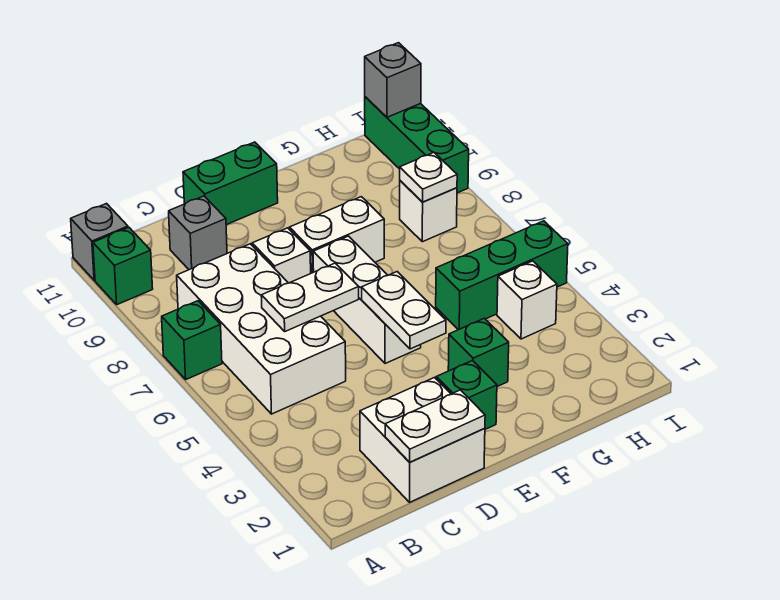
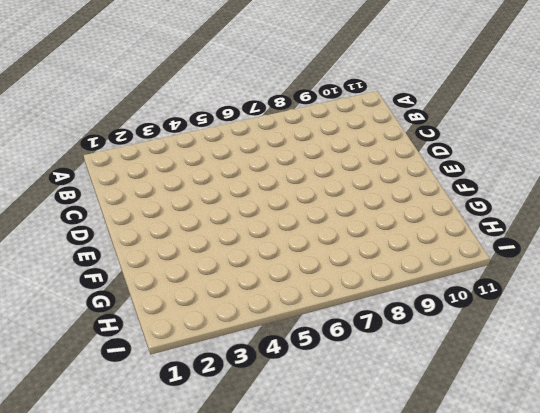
none -> green brick A7 level 1
none -> green brick A10 level 1
none -> grey brick A11 level 1

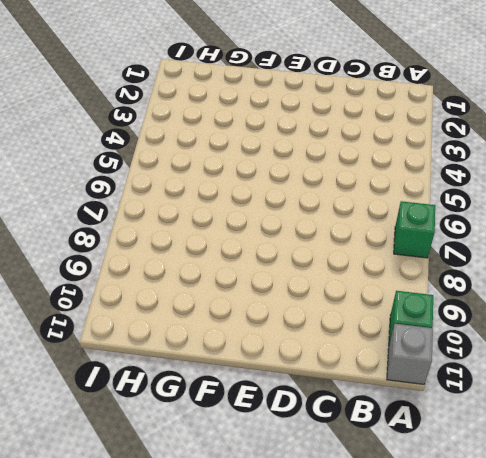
none -> white brick B5:C8 level 1
none -> white brick C1:D2 level 1
none -> grey brick C10 level 1

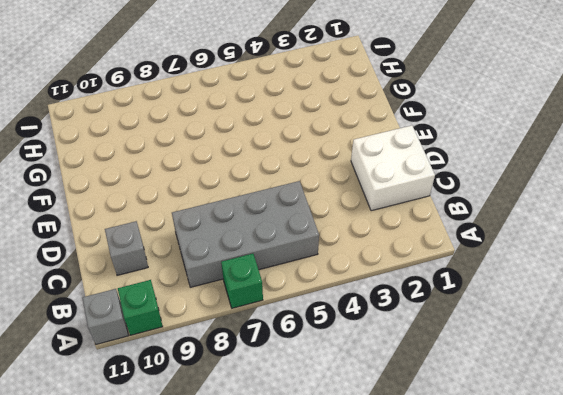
grey brick B5:C8 level 1 -> white brick B5:C8 level 1
none -> white brick D8 level 1
none -> green brick D11:E11 level 1
none -> green brick E2 level 1

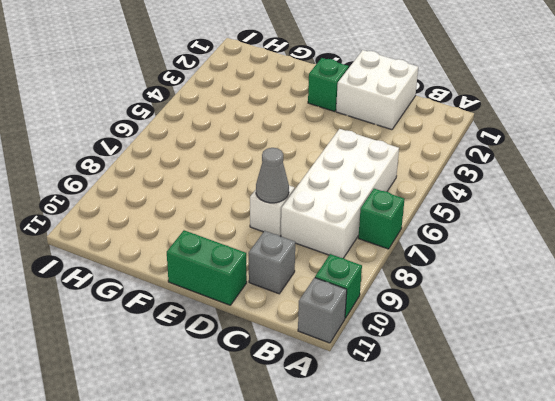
grey cone D8 level 2 -> none
none -> white brick E5:E7 level 1
none -> white brick E8:F8 level 1
none -> green brick F3 level 1

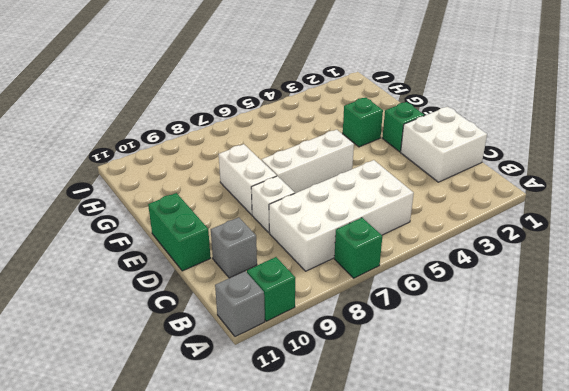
none -> green brick G5:I5 level 1
none -> white brick H4 level 1
none -> white brick H8 level 1

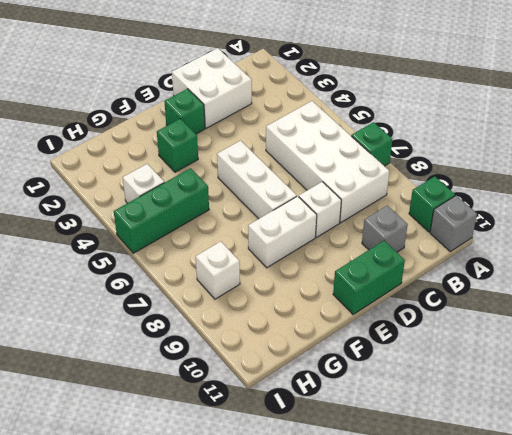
none -> green brick I9:I11 level 1
none -> white plate C1:D1 level 2
none -> white plate C6:D6 level 2

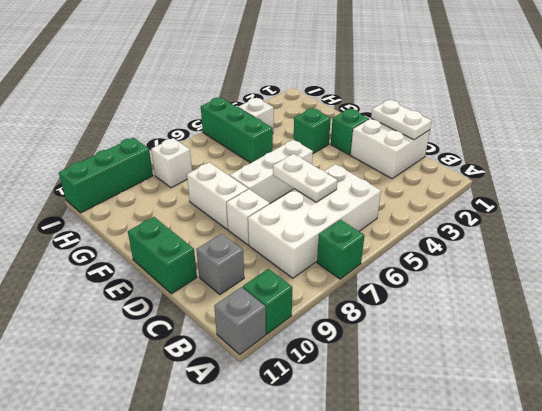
none -> white plate E4:E5 level 2
none -> white plate H8 level 2
none -> grey brick I11 level 2

